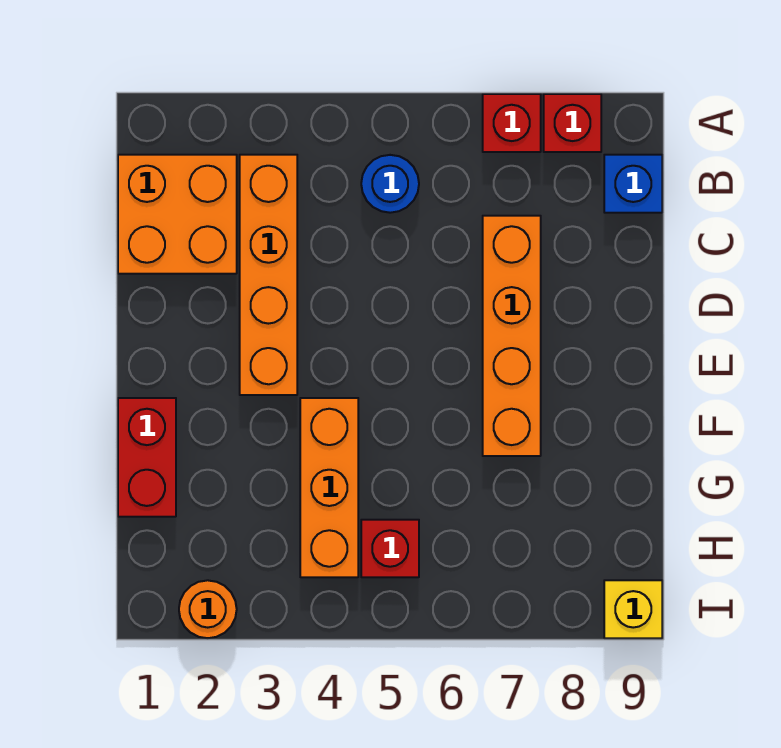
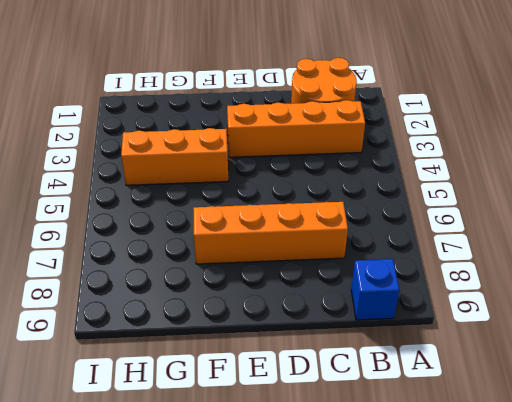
orange round brick B1:C2 level 1 -> orange brick B1:C2 level 1
none -> red brick A7 level 1
none -> red brick A8 level 1
none -> blue round brick B5 level 1

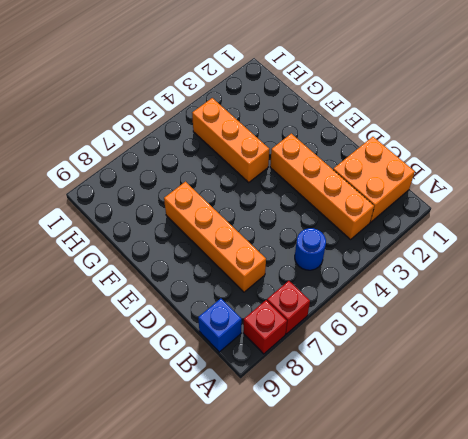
none -> red brick F1:G1 level 1
none -> red brick H5 level 1
none -> orange round brick I2 level 1

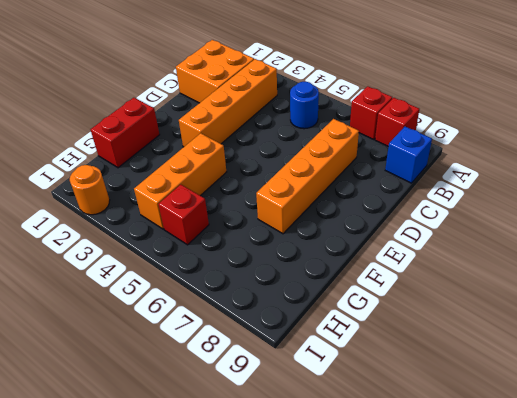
none -> yellow brick I9 level 1

